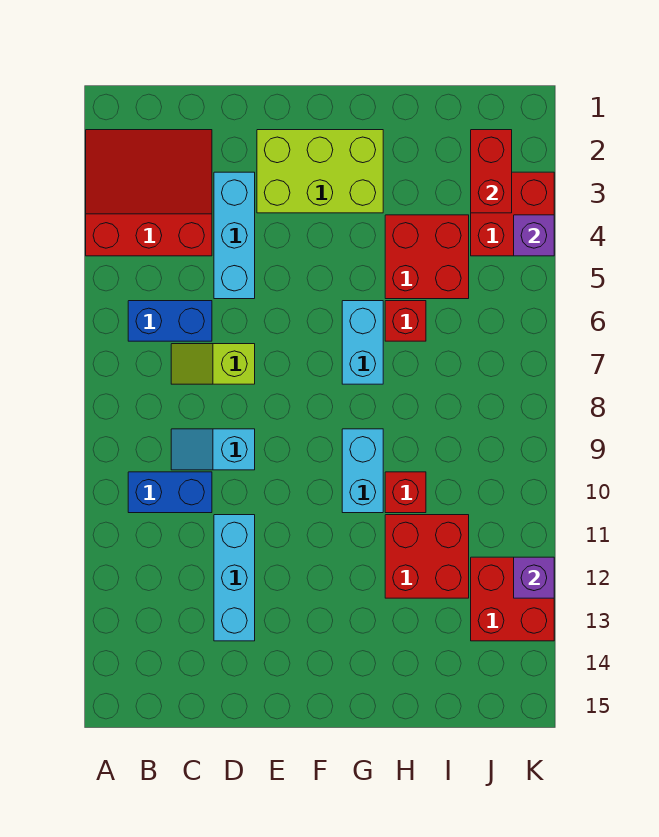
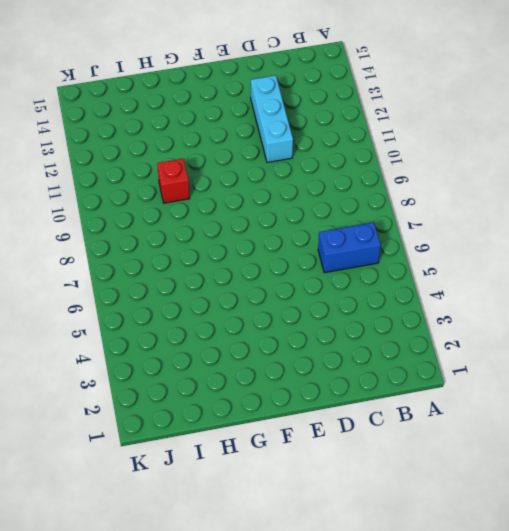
none -> red slope A2:C4 level 1 top 4
none -> blue brick B10:C10 level 1
none -> lime slope C7:D7 level 1 top D

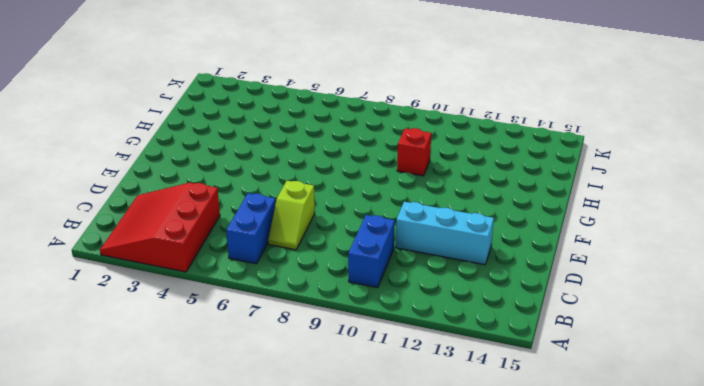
none -> cyan slope C9:D9 level 1 top D
none -> cyan brick D3:D5 level 1
none -> lime brick E2:G3 level 1

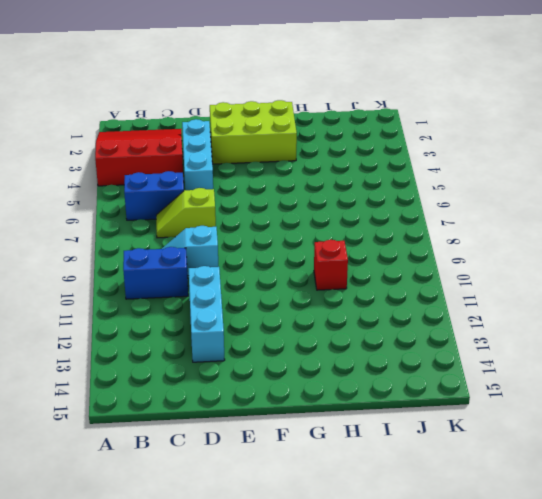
none -> cyan brick G6:G7 level 1
none -> cyan brick G9:G10 level 1
none -> red brick H4:I5 level 1

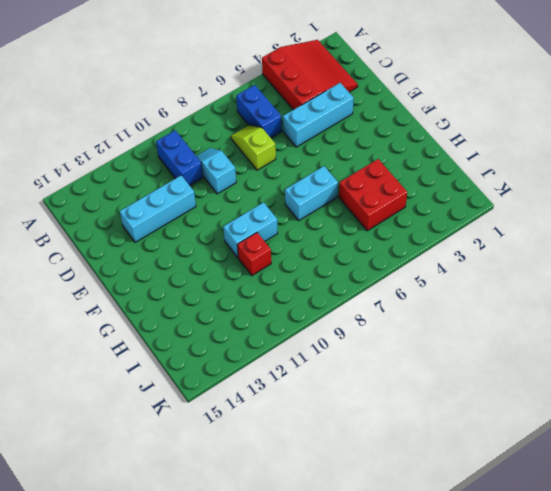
none -> lime brick E2:G3 level 1
none -> red brick H6 level 1
none -> red brick H11:I12 level 1

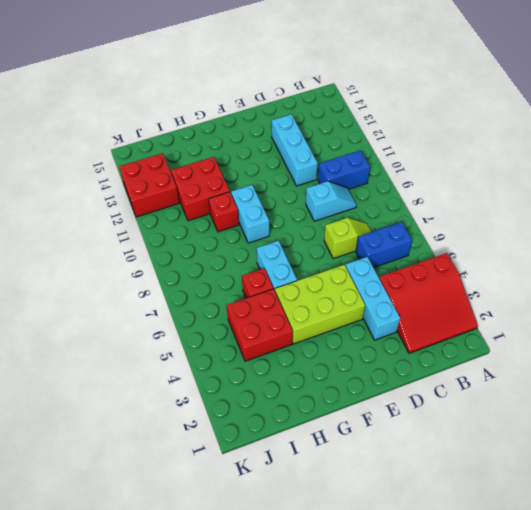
lime brick E4:G5 level 1 -> lime brick E2:G3 level 1
none -> red brick J3:K4 level 1
none -> red brick J2:J3 level 2
none -> purple brick K4 level 2

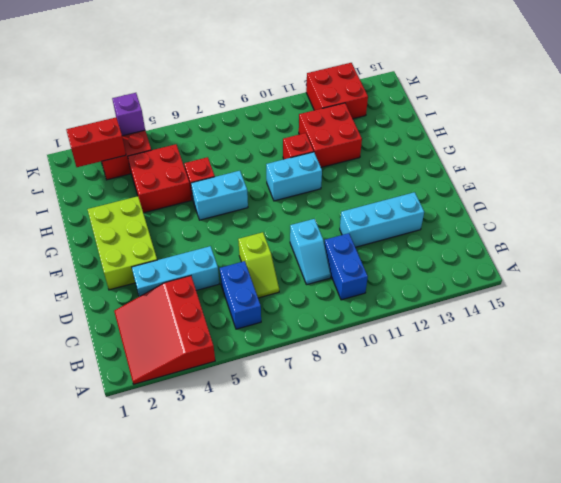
none -> purple brick K12 level 2

